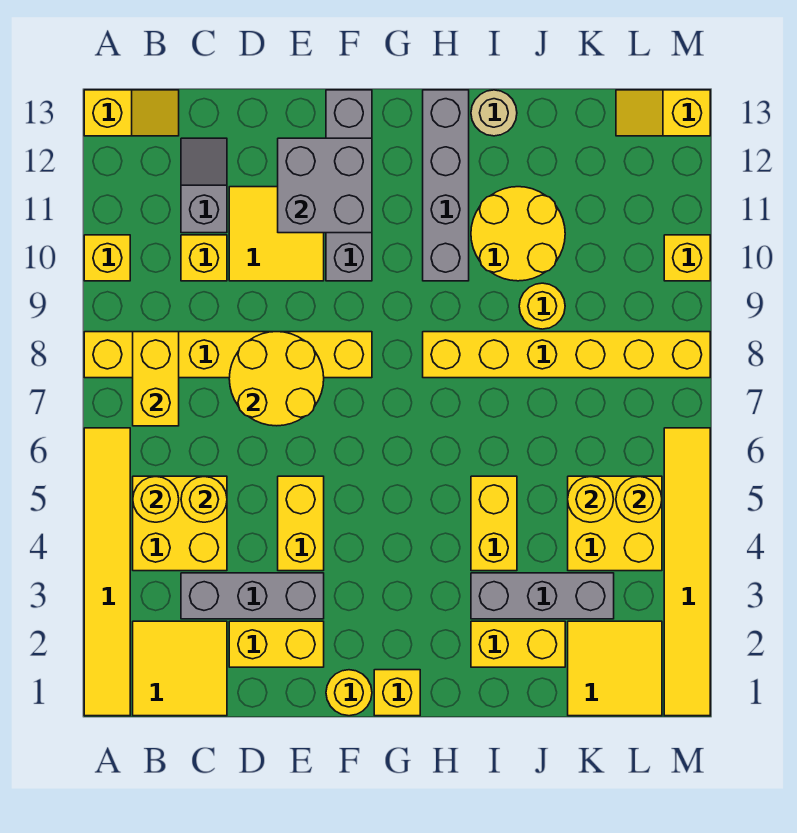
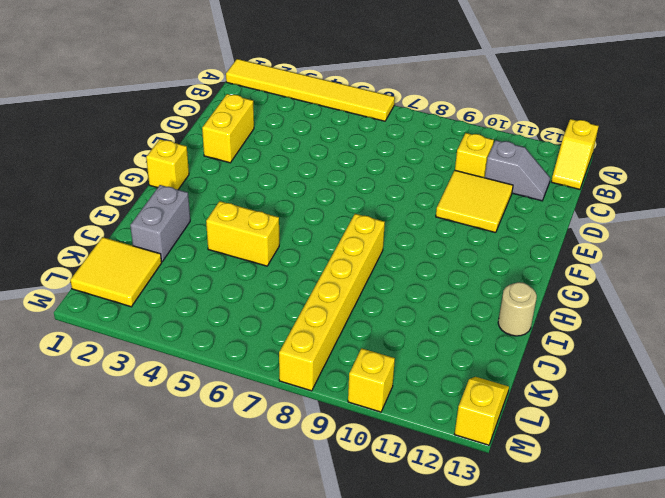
grey brick I2:J2 level 1 -> yellow brick I2:J2 level 1
none -> yellow brick A8:F8 level 1
none -> yellow brick A10 level 1
none -> yellow tile B1:C2 level 1
none -> yellow brick B4:C5 level 1

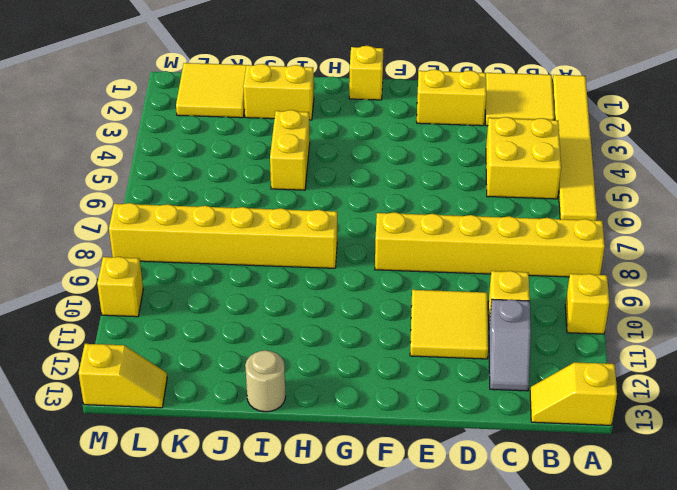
none -> grey brick C3:E3 level 1
none -> yellow brick E4:E5 level 1
none -> yellow round brick F1 level 1
none -> grey brick F10:F13 level 1

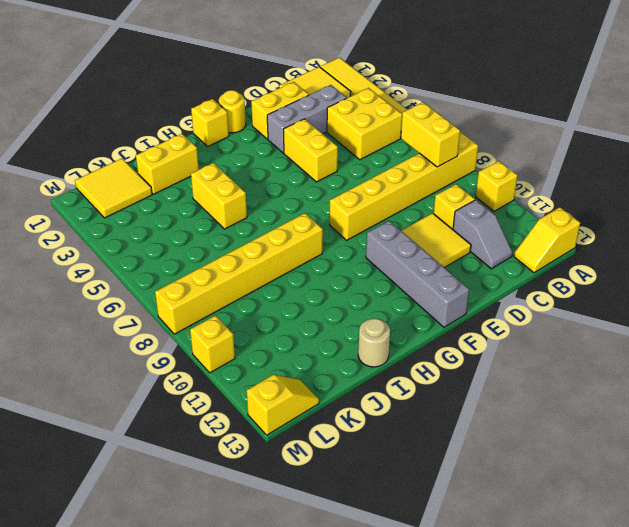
none -> grey brick H10:H13 level 1
none -> grey brick I3:K3 level 1
none -> yellow round brick I10:J11 level 1
none -> yellow round brick J9 level 1

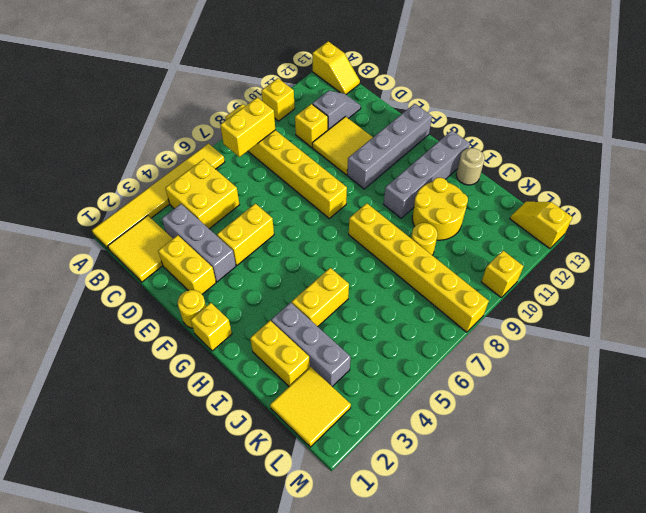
none -> yellow brick K4:L5 level 1
none -> yellow tile M1:M6 level 1
none -> yellow round brick B5 level 2
none -> yellow round brick C5 level 2

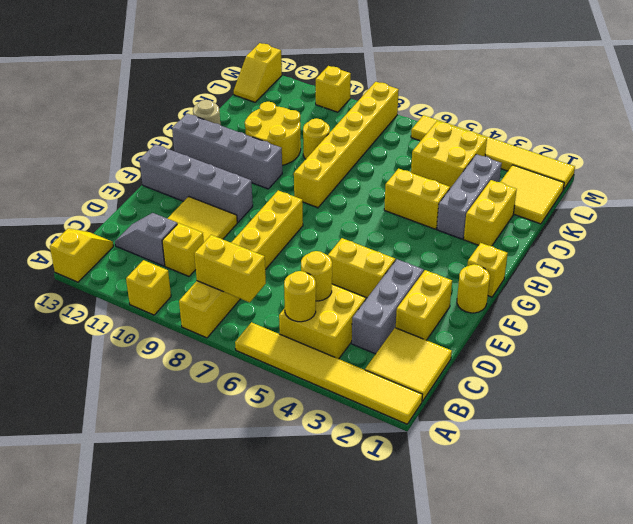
none -> yellow round brick D7:E8 level 2
none -> grey brick E11:F12 level 2
none -> yellow round brick K5 level 2
none -> yellow round brick L5 level 2

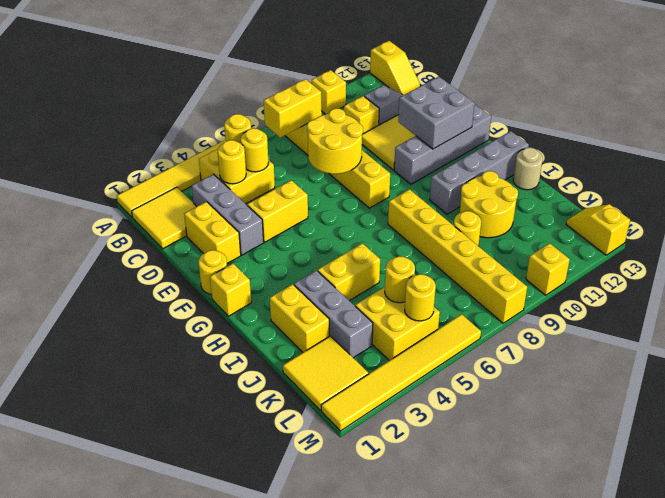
yellow round brick C4 level 2 -> none

